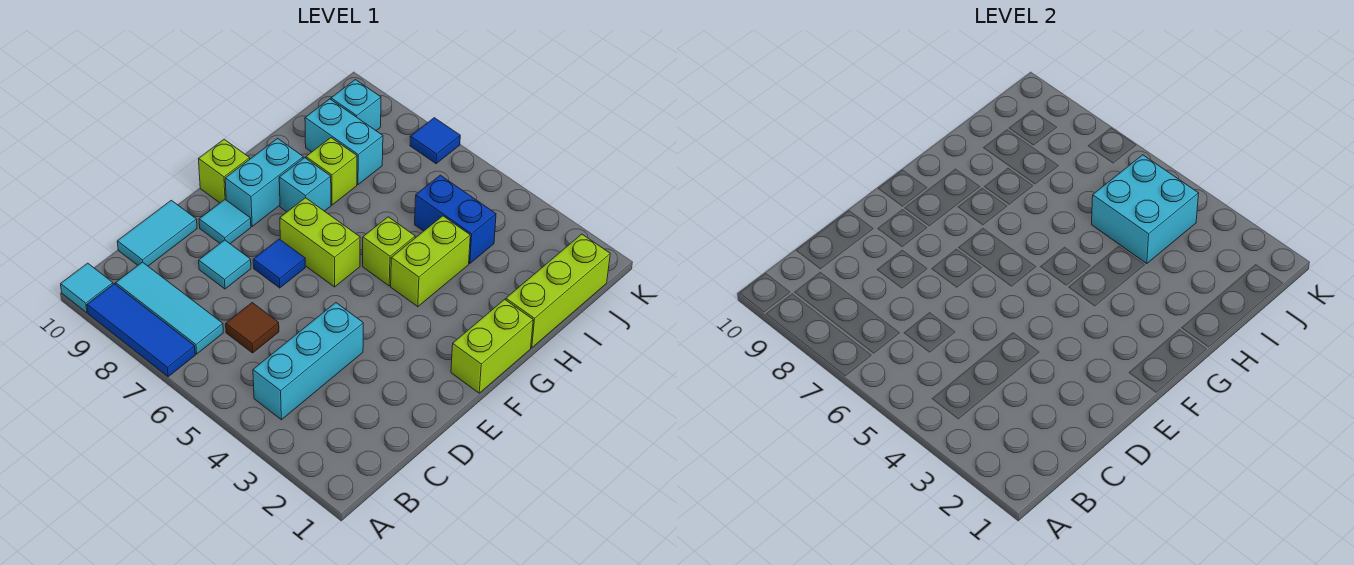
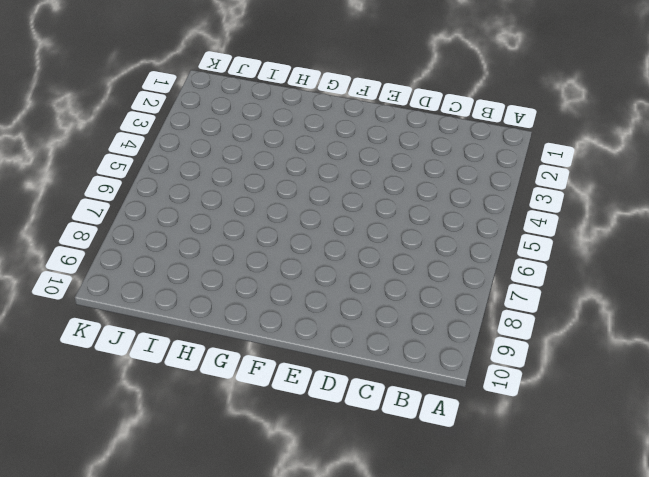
none -> blue tile A7:A9 level 1
none -> cyan tile A10 level 1
none -> cyan brick B4:D4 level 1

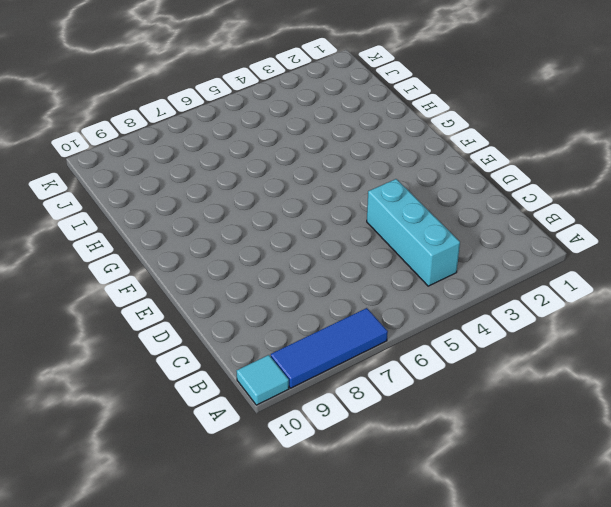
none -> cyan tile B7:B9 level 1
none -> brown tile C6 level 1
none -> cyan tile C10:D10 level 1

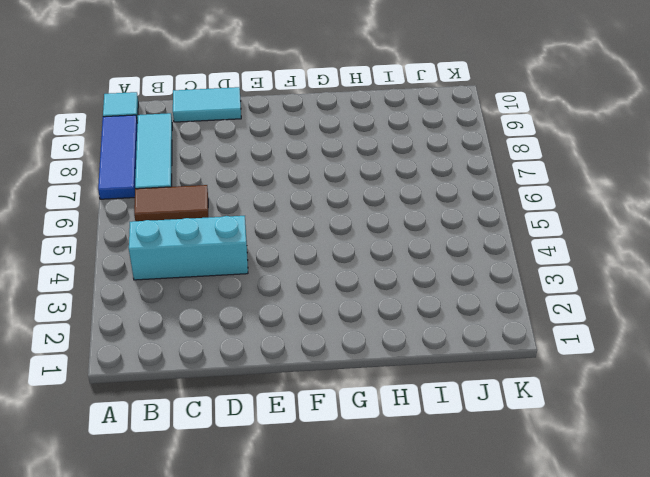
brown tile B6:C6 level 1 -> brown tile C6 level 1
none -> cyan tile D8 level 1
none -> blue tile E7 level 1
none -> cyan tile E9 level 1

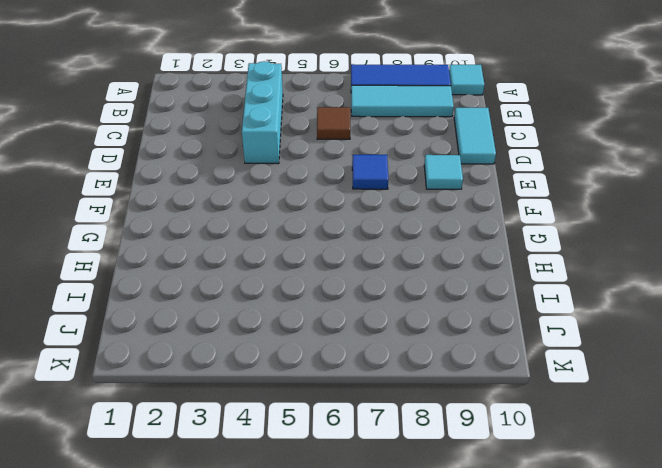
none -> cyan tile D8 level 1
none -> lime brick F1:G1 level 1
none -> lime brick F6:F7 level 1

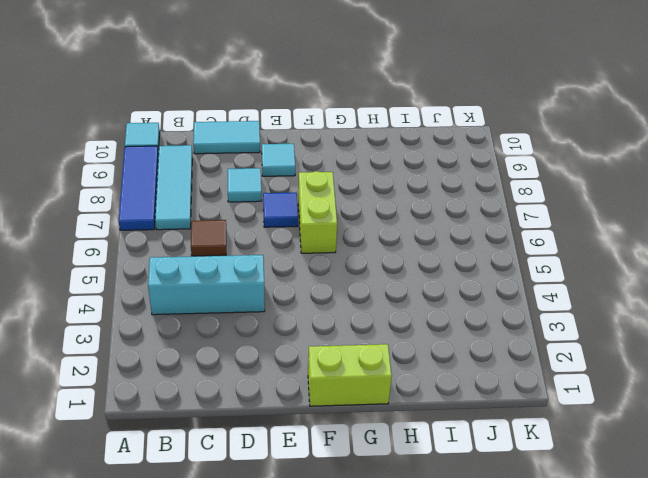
none -> cyan brick F9:G9 level 1
none -> lime brick F10 level 1
none -> lime brick G4:H4 level 1

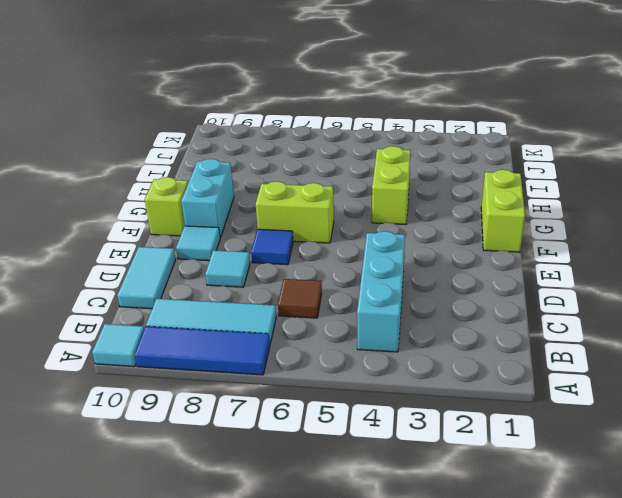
none -> lime brick G5 level 1
none -> cyan brick G8 level 1
none -> lime brick H1:J1 level 1

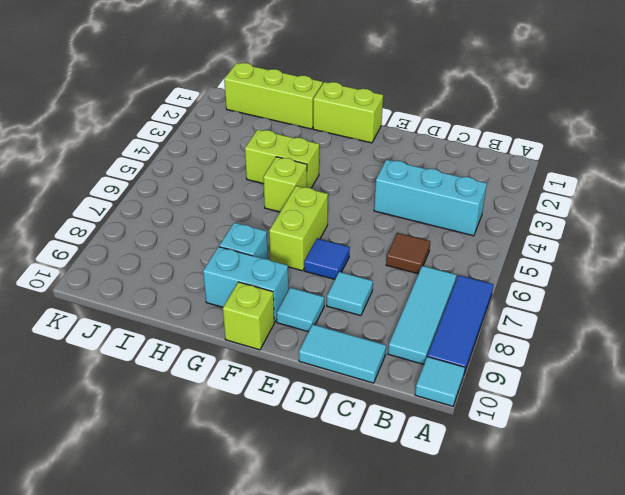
none -> lime brick H8 level 1
none -> blue brick I4:I5 level 1
none -> cyan brick I8:I9 level 1

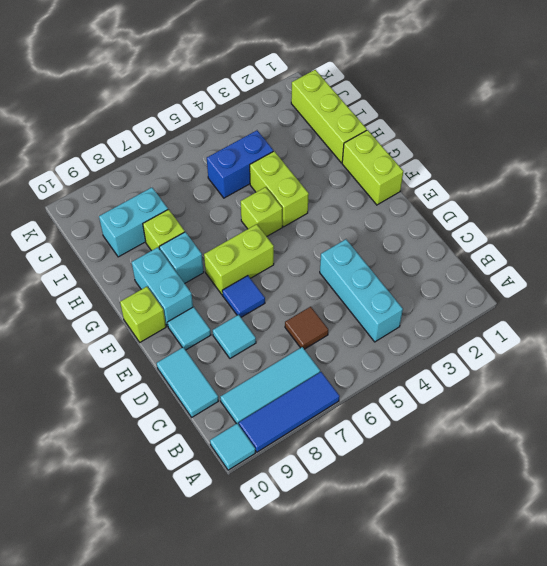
none -> cyan brick J9 level 1
none -> blue tile K7 level 1
none -> cyan brick I4:J5 level 2

